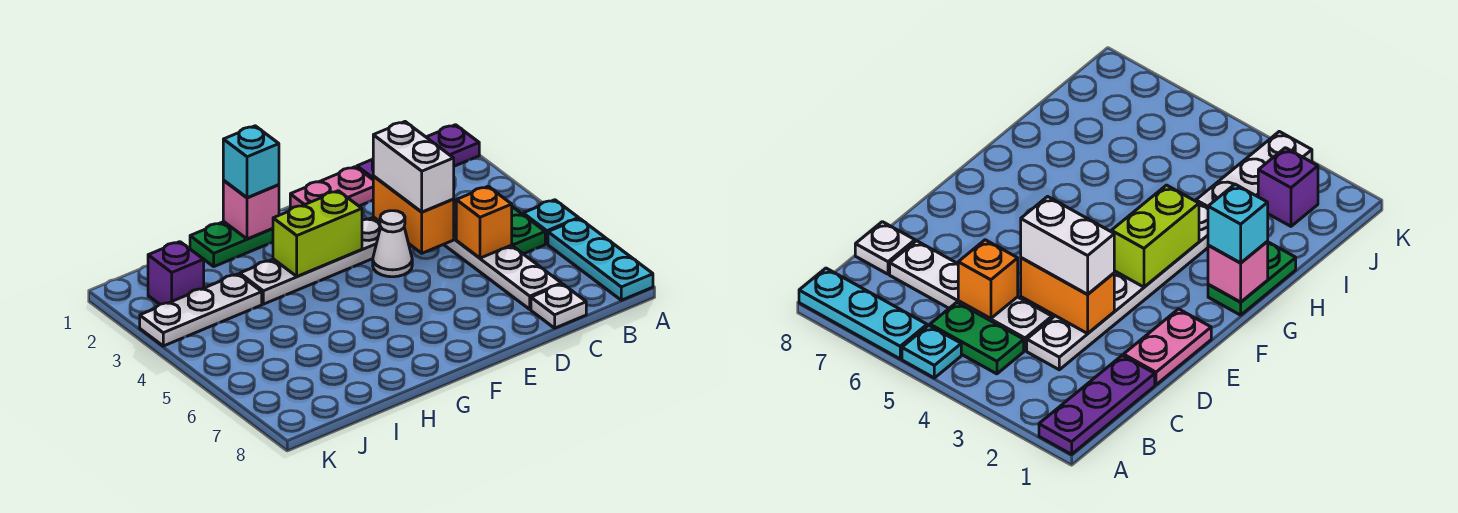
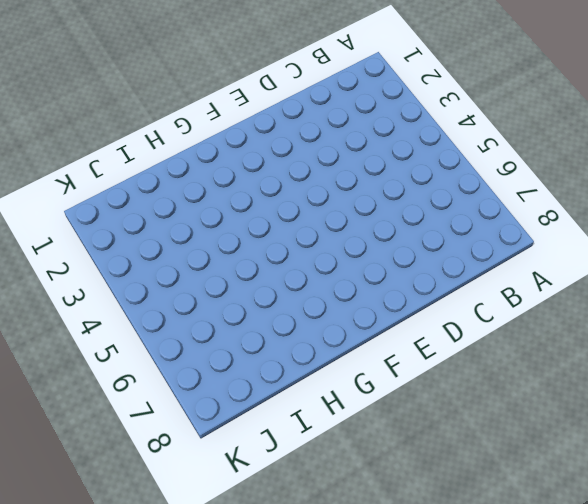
none -> purple plate A1:C1 level 1
none -> cyan plate A5 level 1
none -> cyan plate A6:A8 level 1

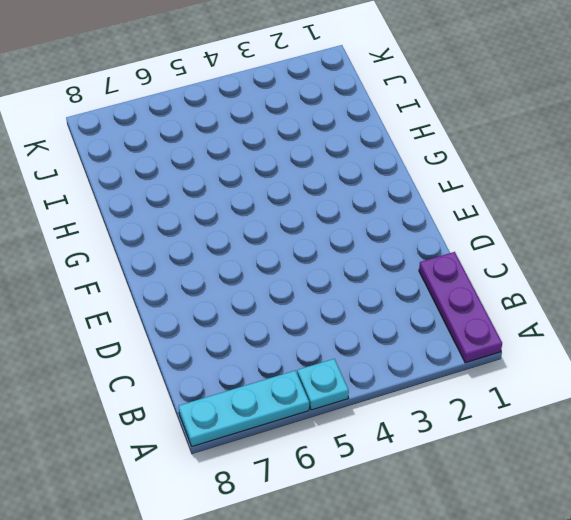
none -> green plate B4:B5 level 1
none -> white plate C3:H3 level 1
none -> white plate C4:C7 level 1

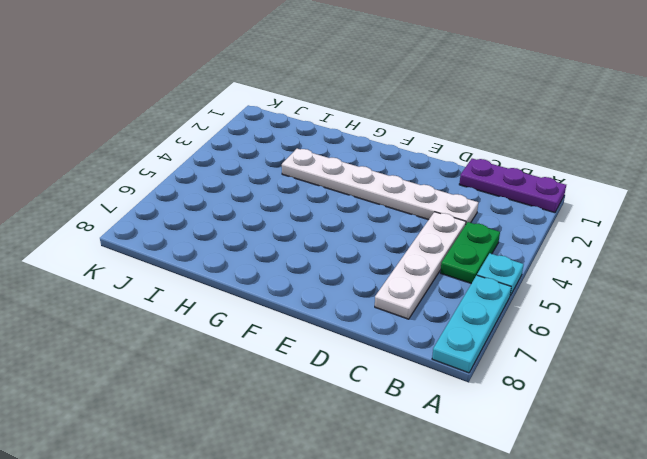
none -> white plate C8 level 1
none -> pink plate D1:E1 level 1
none -> white cone E4 level 1

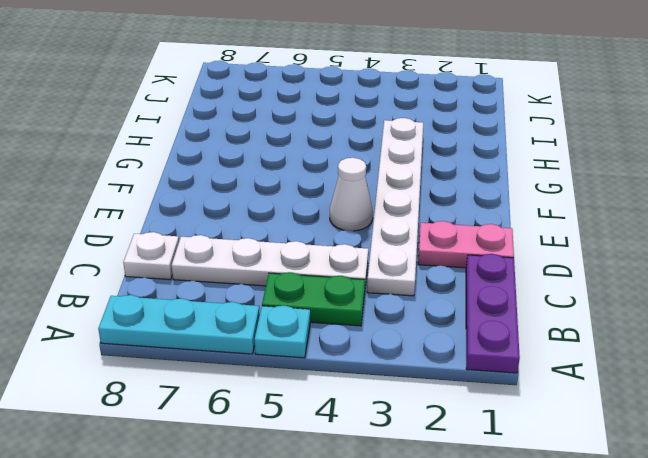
pink plate D1:D2 level 1 -> pink plate D1:E1 level 1
none -> green plate G1:H1 level 1
none -> white plate I3:K3 level 1
none -> purple brick J2 level 1

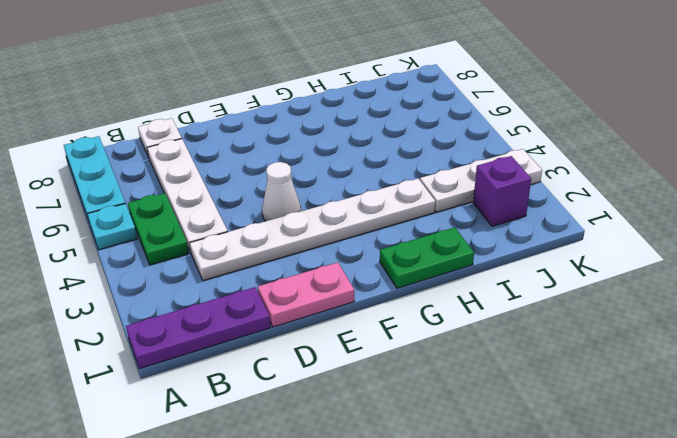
none -> orange brick C5 level 2
none -> orange brick D3:D4 level 2
none -> lime brick F3:G3 level 2

